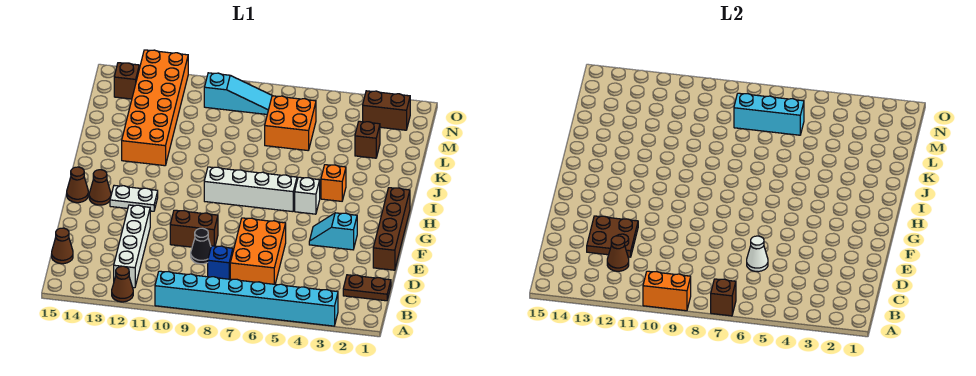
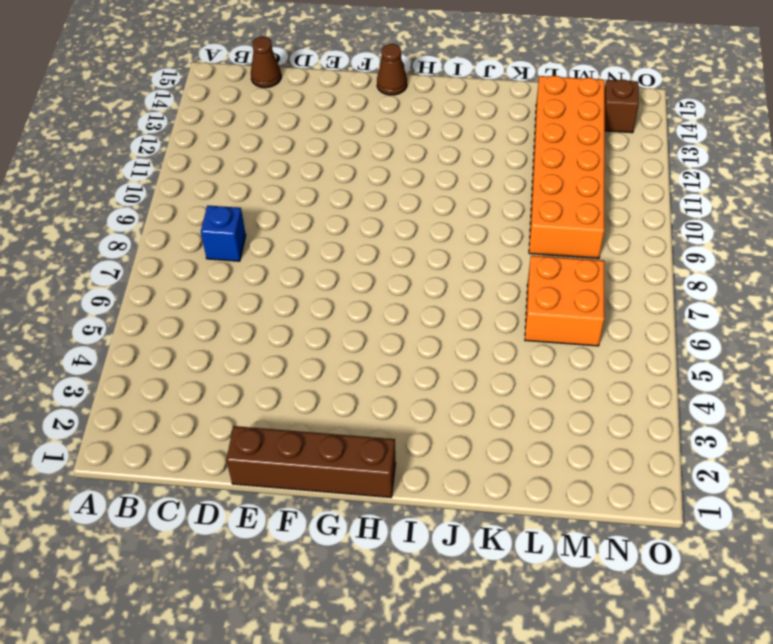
orange brick L9:M14 level 1 -> orange brick J12:O13 level 1
none -> cyan brick A3:A10 level 1
none -> brown cone A12 level 1
none -> white brick B12:E12 level 1

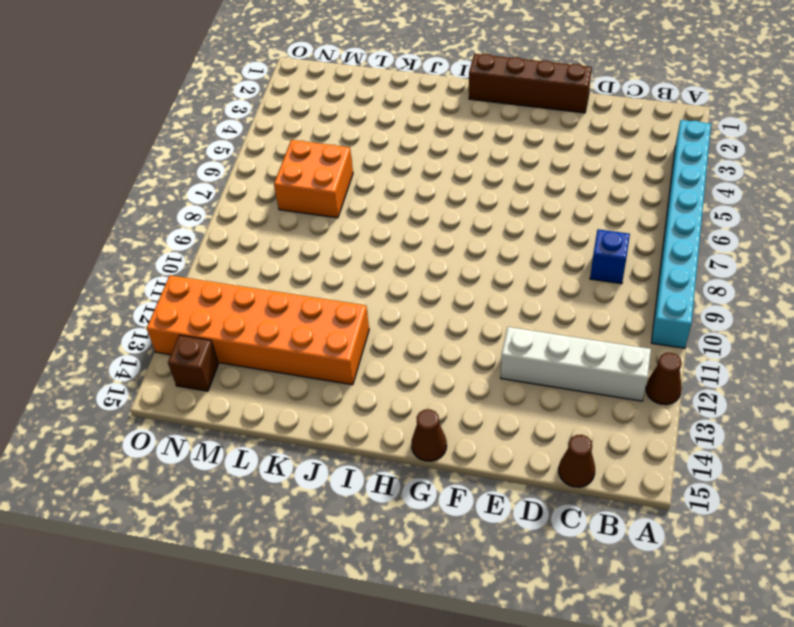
none -> brown plate C1:C2 level 1
none -> orange brick C6:E7 level 1
none -> black cone D9 level 1

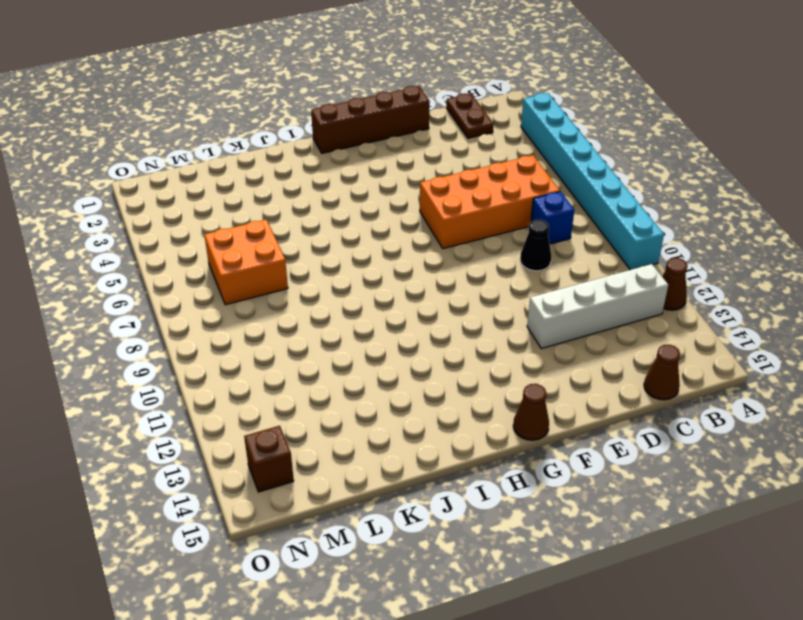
orange brick C6:F7 level 1 -> orange brick C6:E7 level 1
none -> brown brick E9:E10 level 1
none -> cyan slope F3:F4 level 1 top 3
none -> white plate G12:G13 level 1

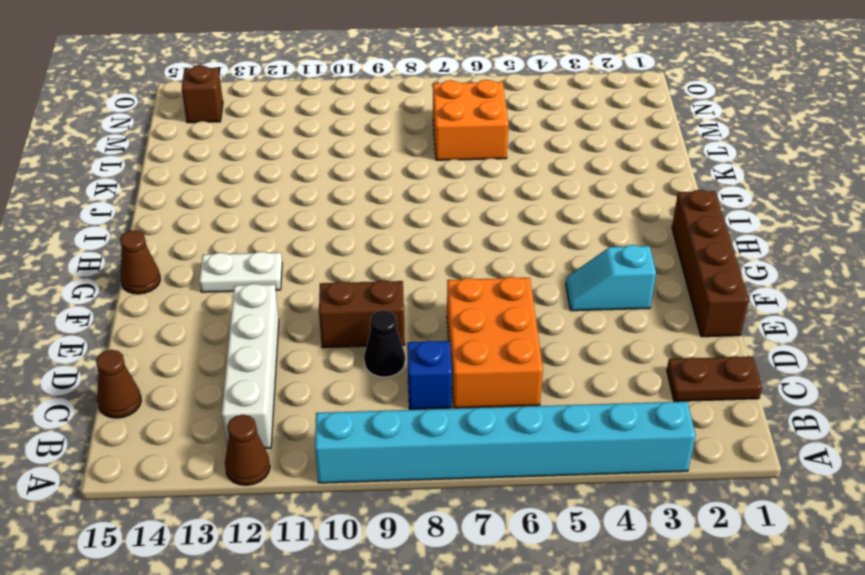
none -> brown cone G14 level 1
none -> white brick H5 level 1
none -> white brick H6:H9 level 1

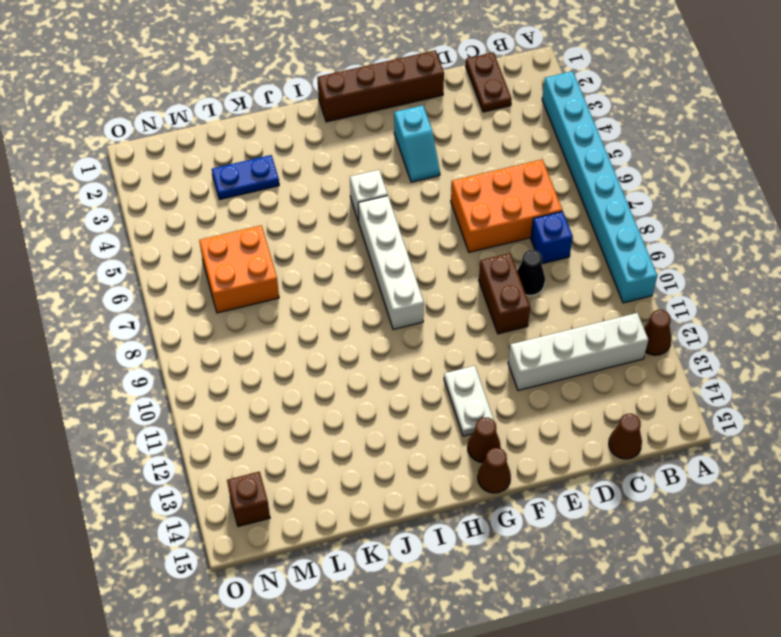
blue plate K3:L3 level 1 -> brown brick L3 level 1
none -> orange brick I4 level 1
none -> orange brick J12:O13 level 1
none -> brown brick N2:N3 level 1

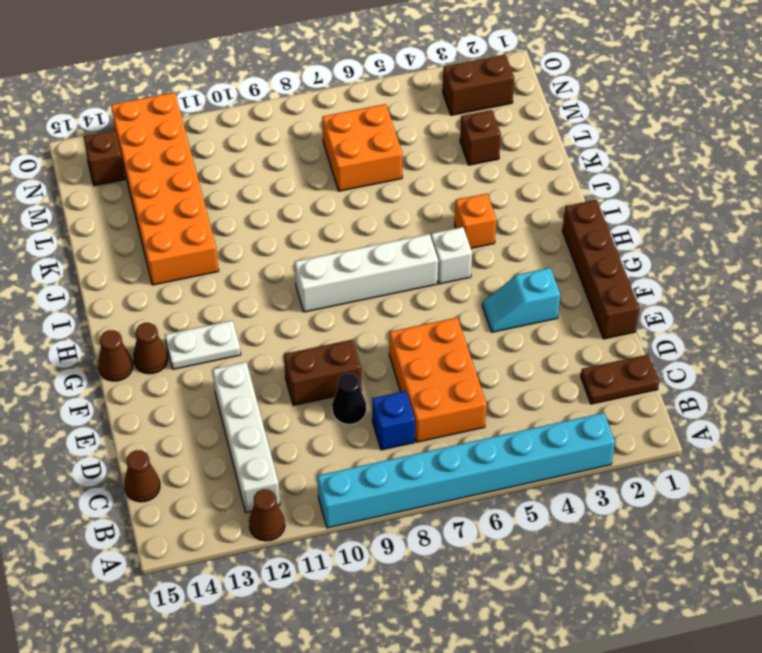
none -> cyan slope N8:N10 level 1 top 10
none -> brown brick A7 level 2
none -> orange brick A9:A10 level 2

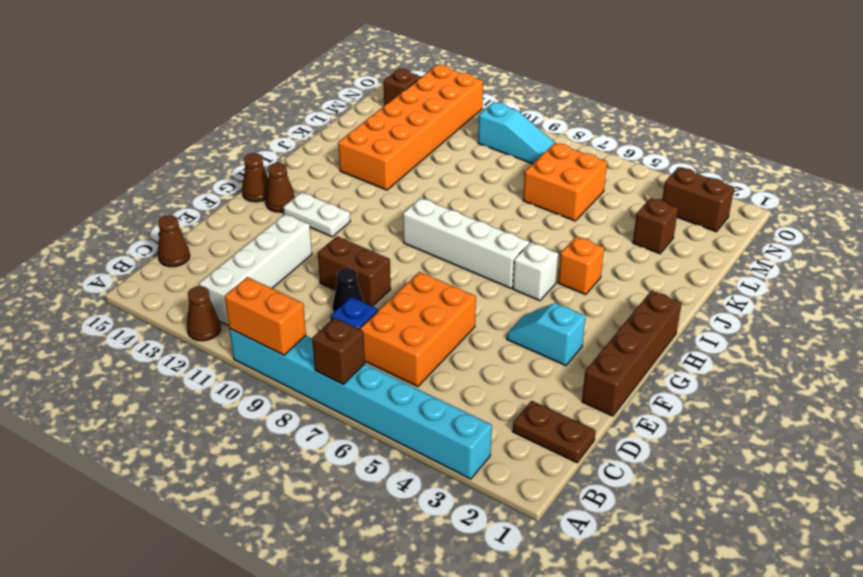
none -> brown cone C12 level 2
none -> white cone D6 level 2
none -> brown plate D12:E13 level 2

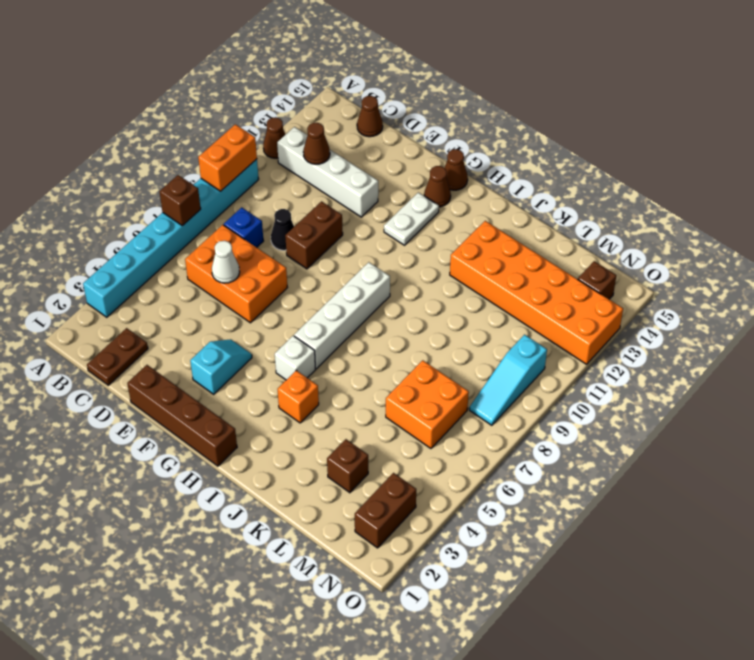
none -> brown plate D12:E13 level 2
none -> cyan brick M6:M8 level 2

